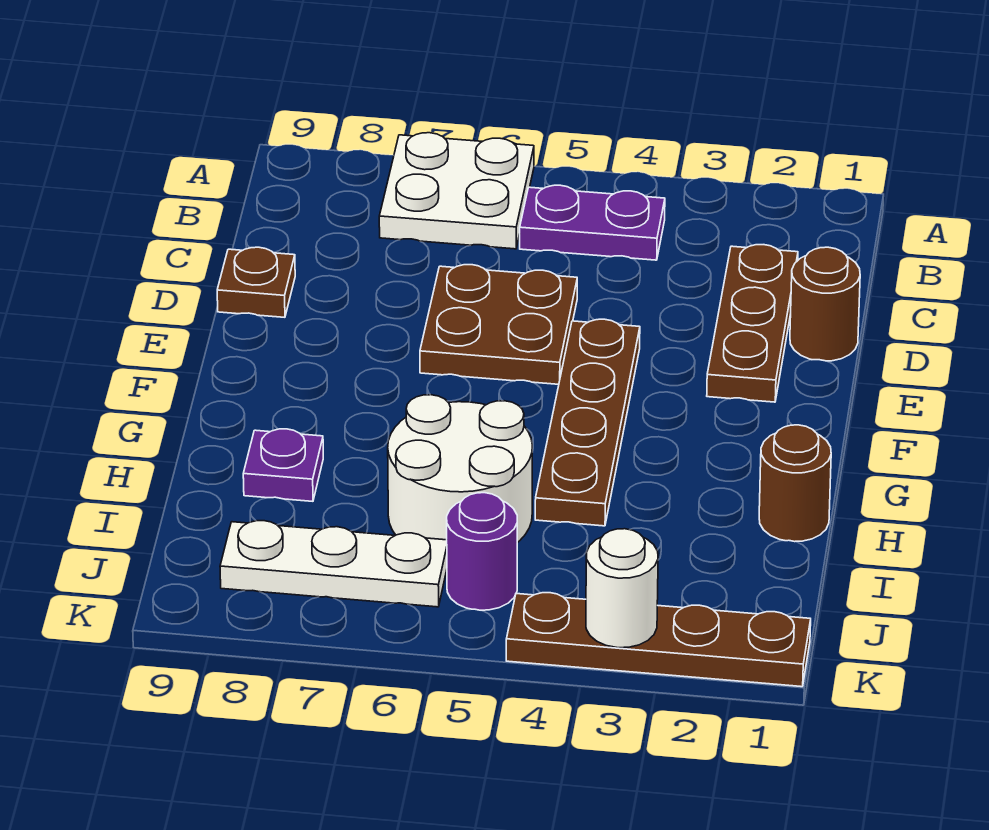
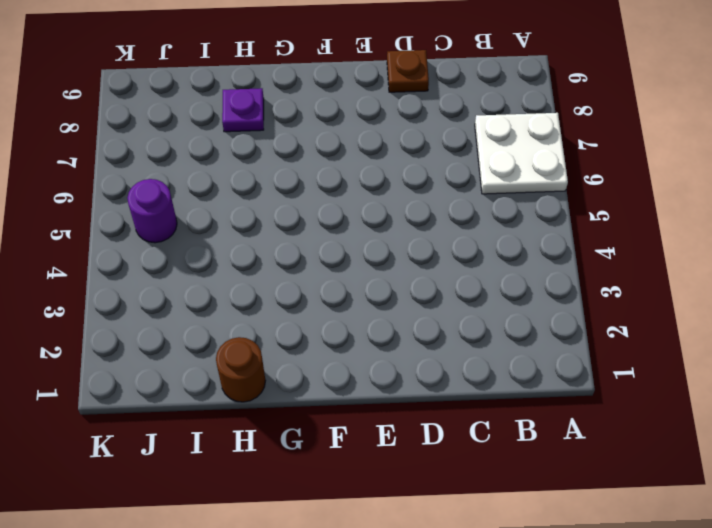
none -> purple plate B4:B5 level 1
none -> brown plate C2:E2 level 1
none -> brown round brick D1 level 1

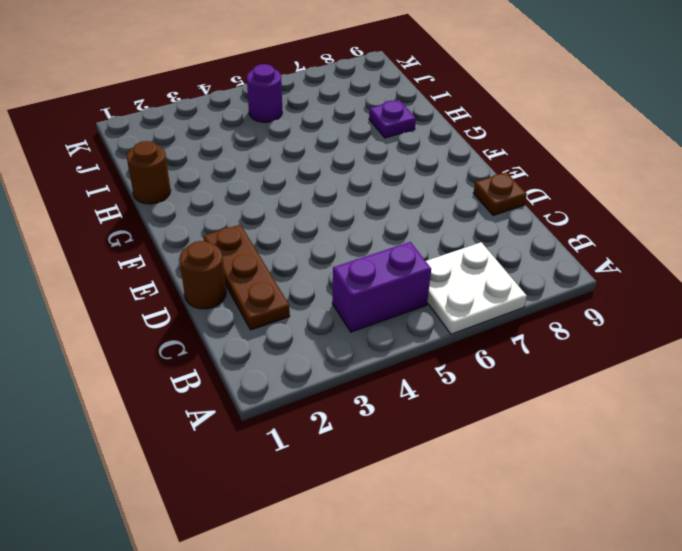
purple brick B4:B5 level 1 -> purple plate B4:B5 level 1
none -> brown plate D5:E6 level 1
none -> brown plate E4:H4 level 1
none -> white round brick H5:I6 level 1

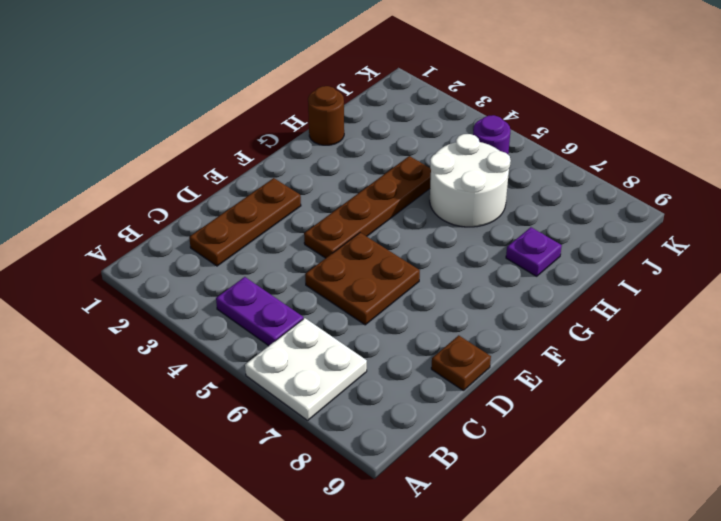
none -> brown round brick D1 level 1
none -> white plate J6:J8 level 1
none -> brown plate K1:K4 level 1

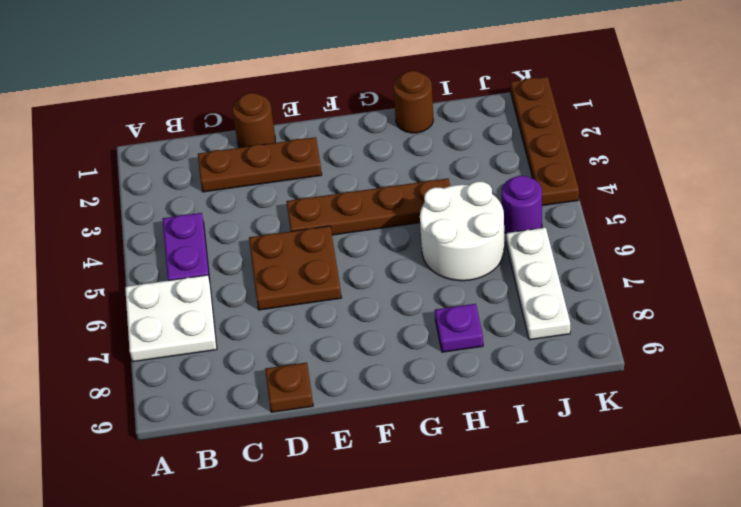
none -> white round brick K3 level 2

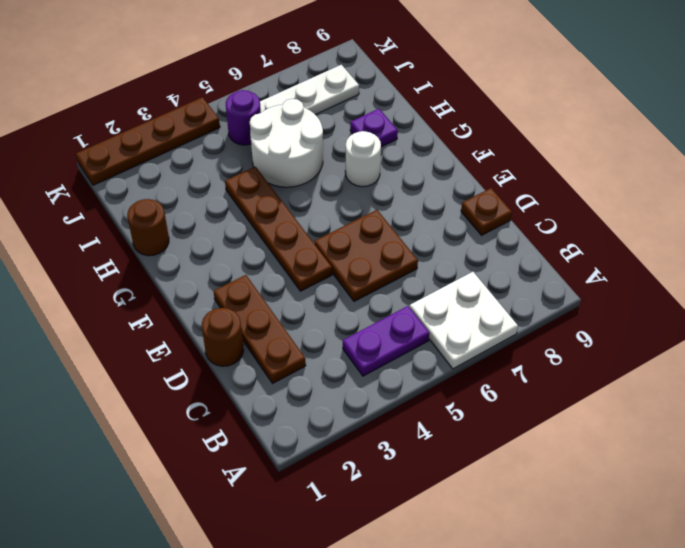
white round brick G7 level 1 -> white round brick K3 level 2

